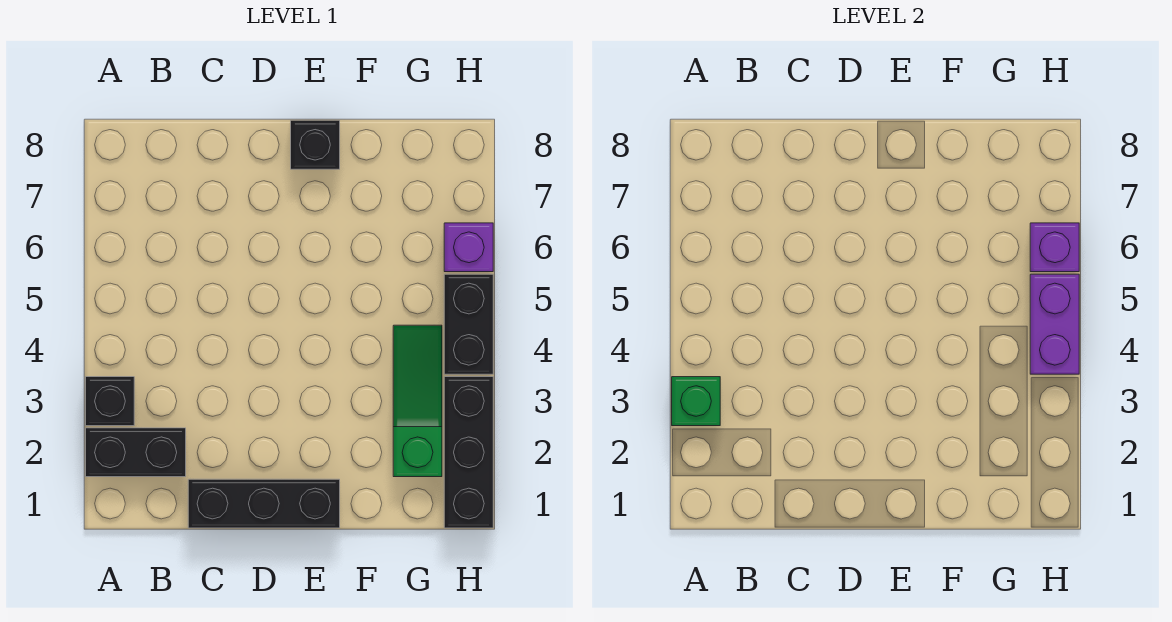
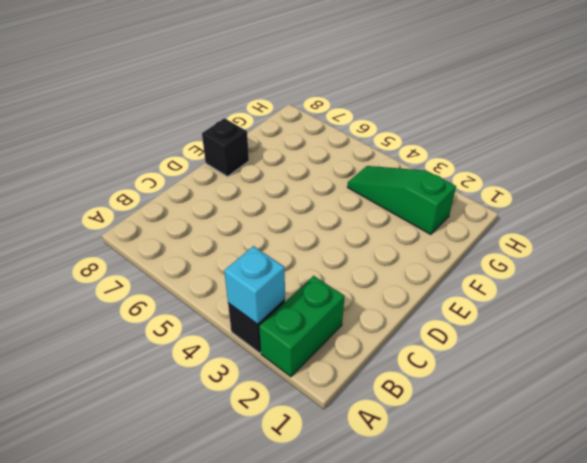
green brick A2:B2 level 1 -> black brick A2:B2 level 1
cyan brick A3 level 2 -> green brick A3 level 2
none -> black brick C1:E1 level 1
none -> black brick H1:H3 level 1

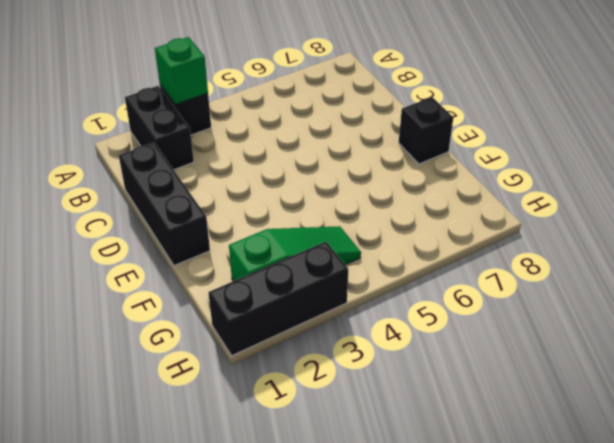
none -> black brick H4:H5 level 1
none -> purple brick H6 level 1

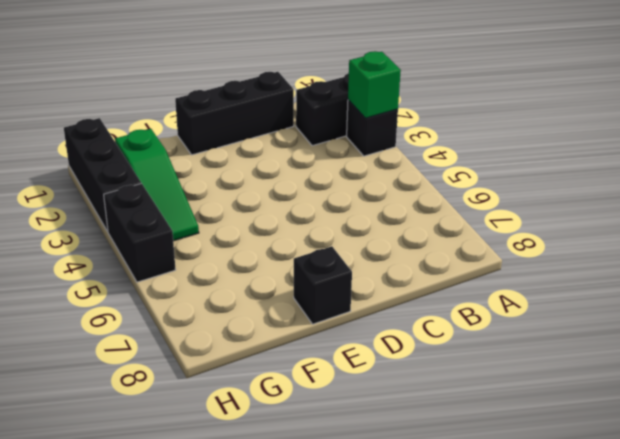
none -> purple brick H6 level 1
none -> purple brick H4:H5 level 2

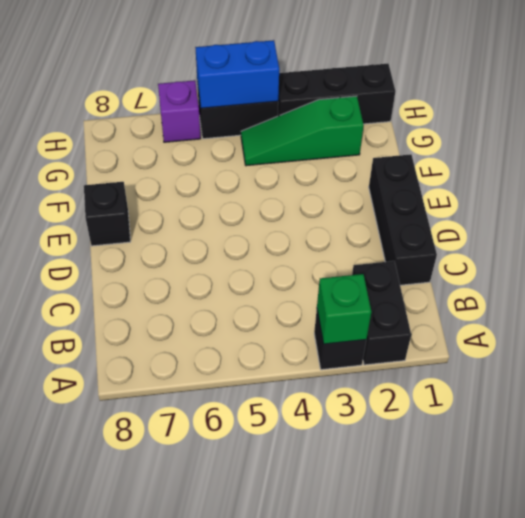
blue brick H4:H5 level 2 -> purple brick H4:H5 level 2
none -> purple brick H6 level 2

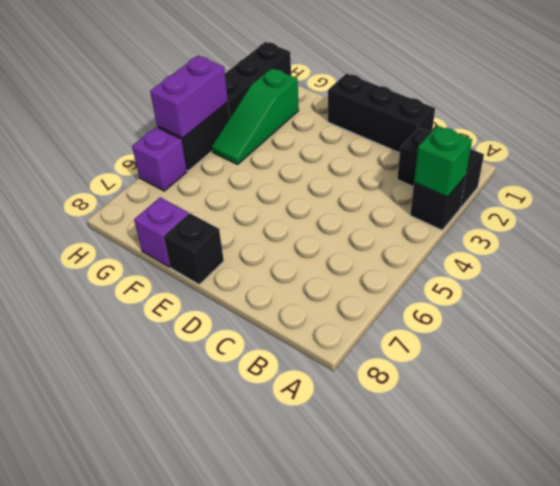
purple brick F8 level 1 -> purple brick H6 level 2

